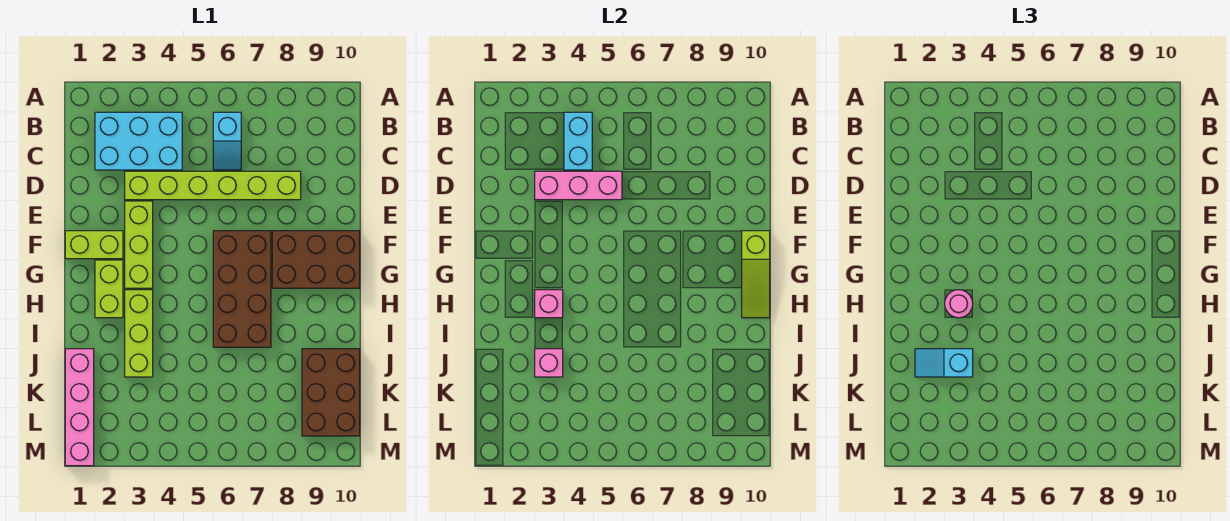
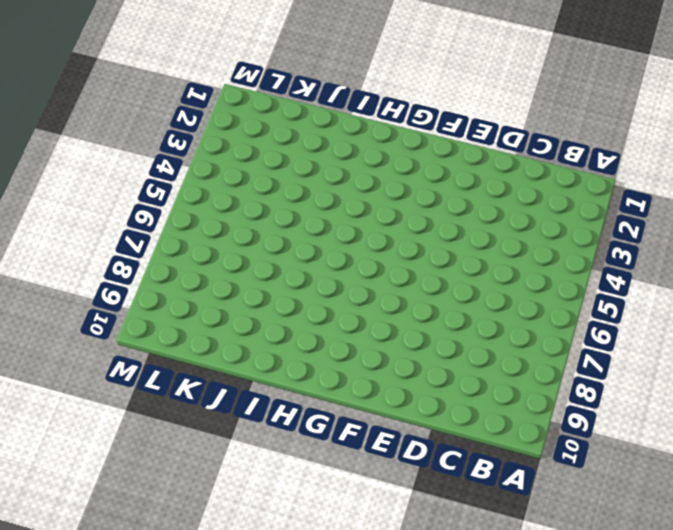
none -> cyan brick B2:C4 level 1
none -> cyan slope B6:C6 level 1 top B
none -> lime brick D3:D8 level 1

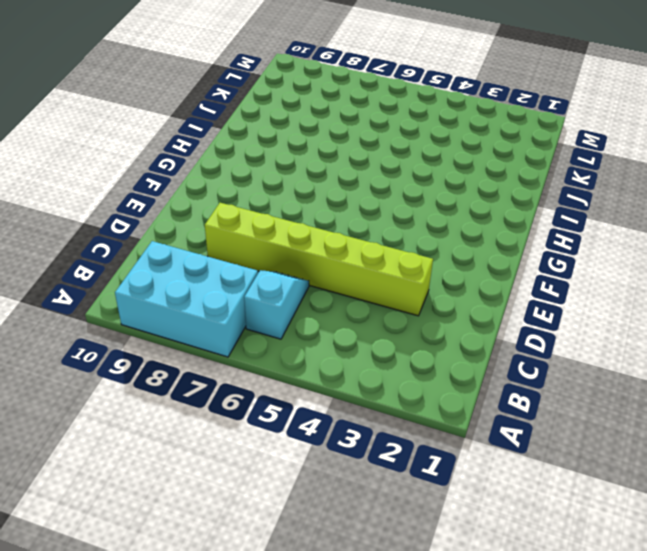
cyan brick A7:B9 level 1 -> cyan brick B2:C4 level 1
none -> lime brick E3:G3 level 1
none -> lime brick F1:F2 level 1
none -> brown brick F6:I7 level 1

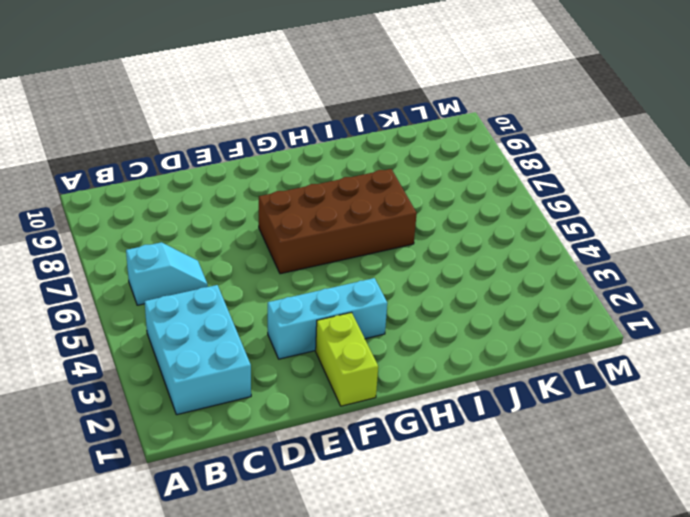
cyan brick E3:G3 level 1 -> lime brick E3:G3 level 1
none -> lime brick D3:D8 level 1
none -> brown brick F8:G10 level 1
none -> lime brick G2:H2 level 1

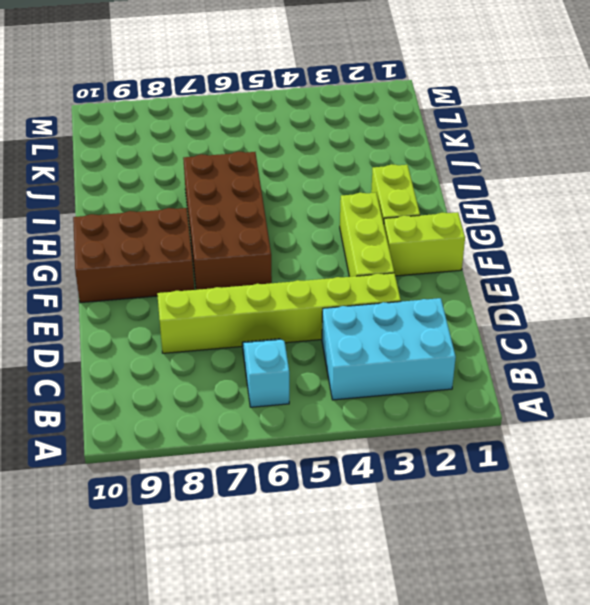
none -> lime brick H3:J3 level 1
none -> pink brick J1:M1 level 1
none -> brown brick J9:L10 level 1

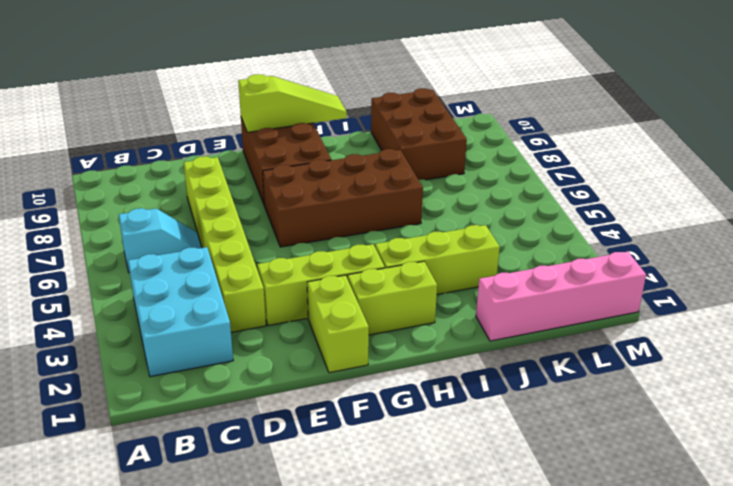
brown brick J8:K10 level 1 -> brown brick J9:L10 level 1
none -> cyan brick B4:C4 level 2
none -> pink brick D3:D5 level 2
none -> pink brick H3 level 2

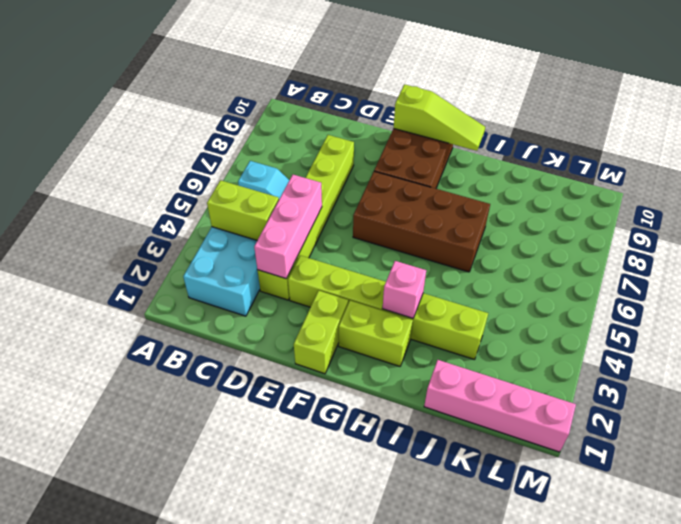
lime brick B4:C4 level 2 -> cyan brick B4:C4 level 2
none -> brown brick J9:L10 level 1
none -> pink brick J3 level 2
none -> pink round brick H3 level 3

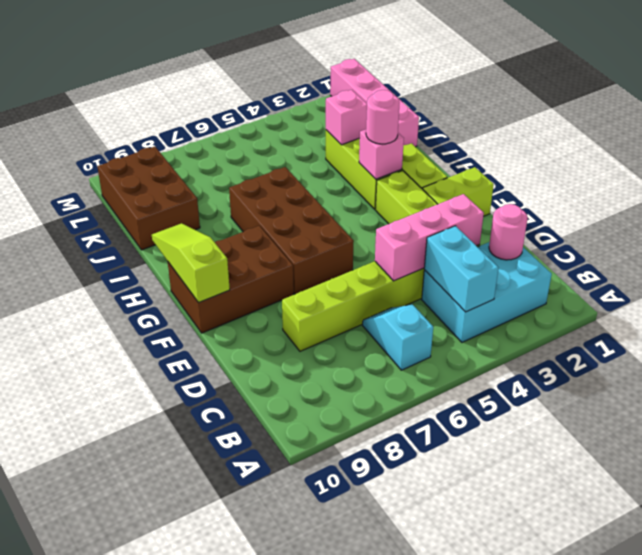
pink round brick C2 level 2 -> none
none -> cyan slope J2:J3 level 3 top 3

